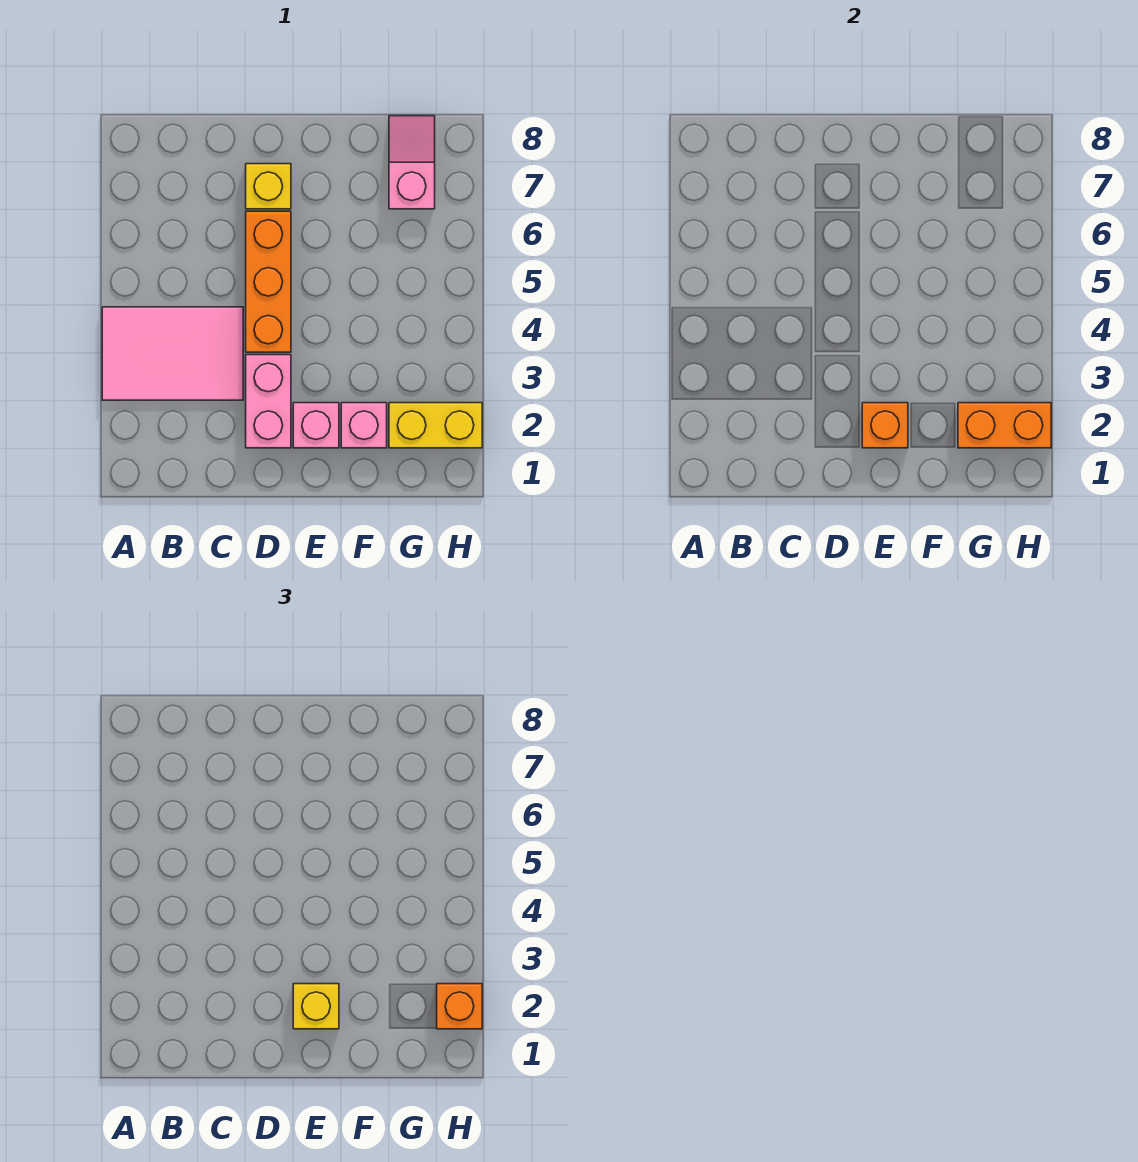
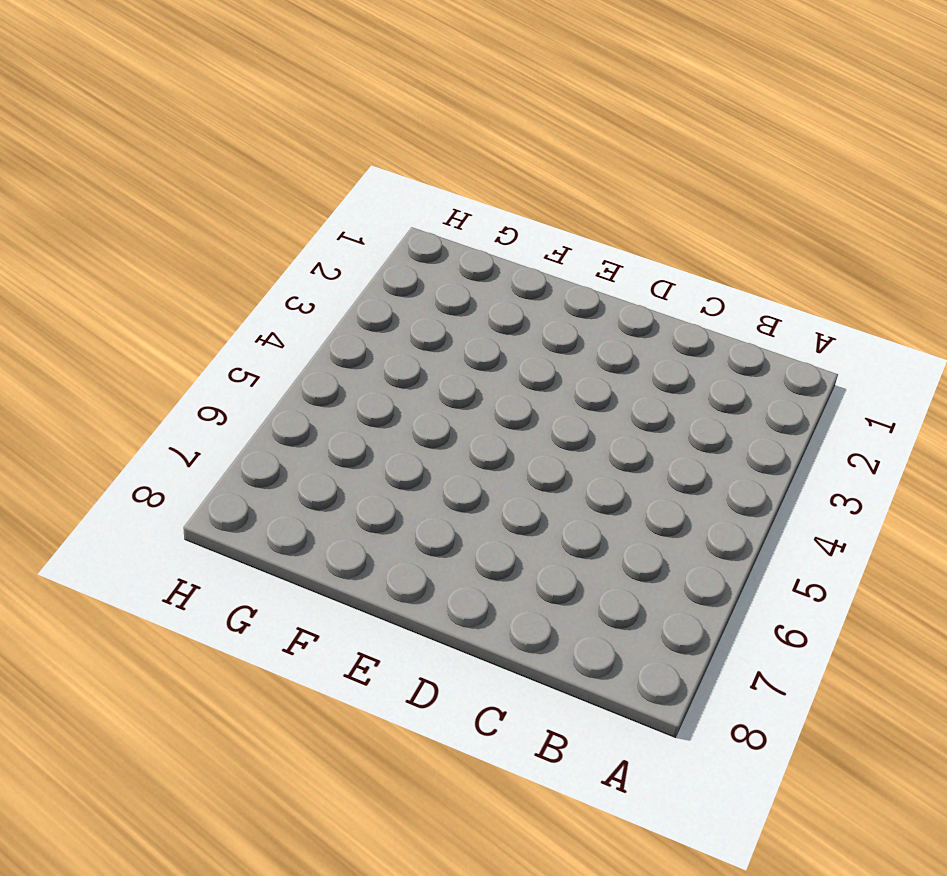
none -> pink tile A3:C4 level 1
none -> pink brick D2:D3 level 1
none -> orange brick D4:D6 level 1

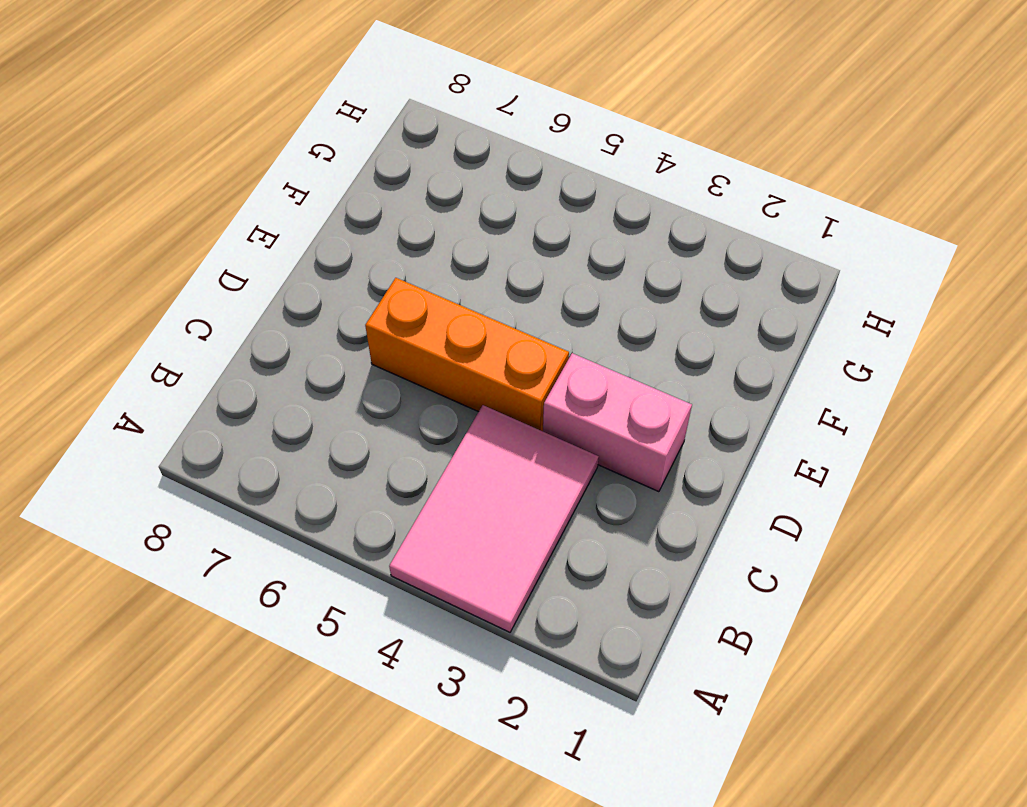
none -> yellow brick D7 level 1
none -> pink brick E2 level 1
none -> pink brick F2 level 1

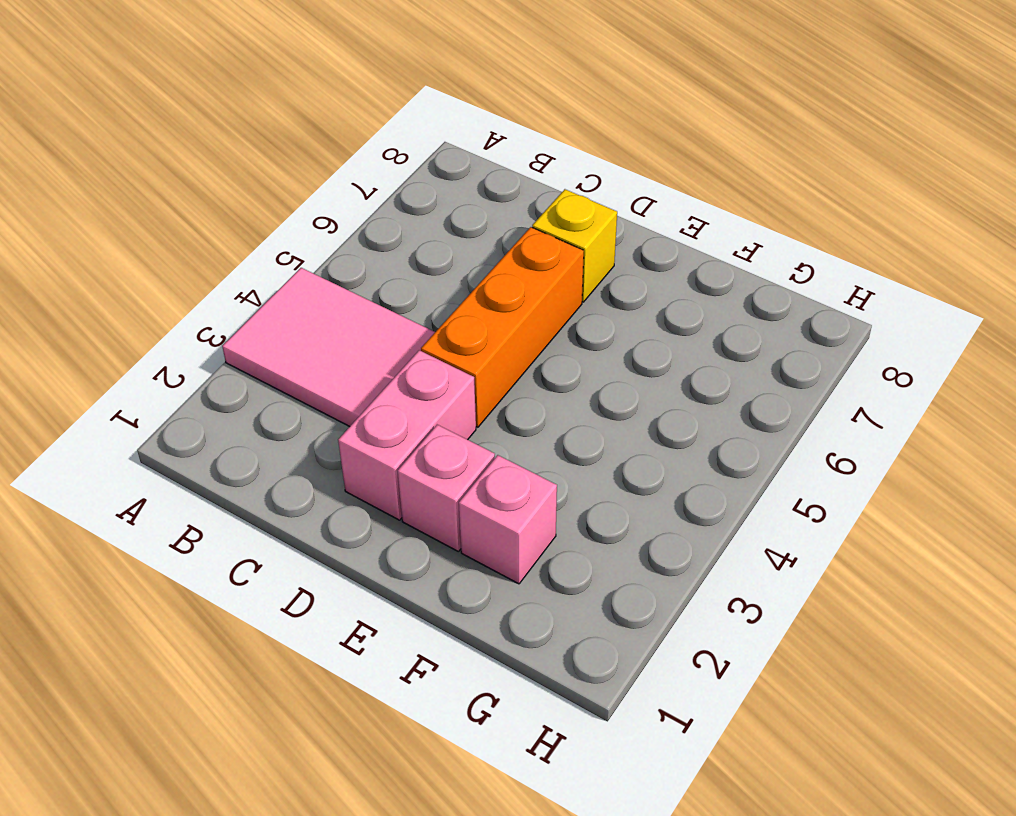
none -> yellow brick G2:H2 level 1
none -> pink slope G7:G8 level 1 top 7
none -> orange brick E2 level 2

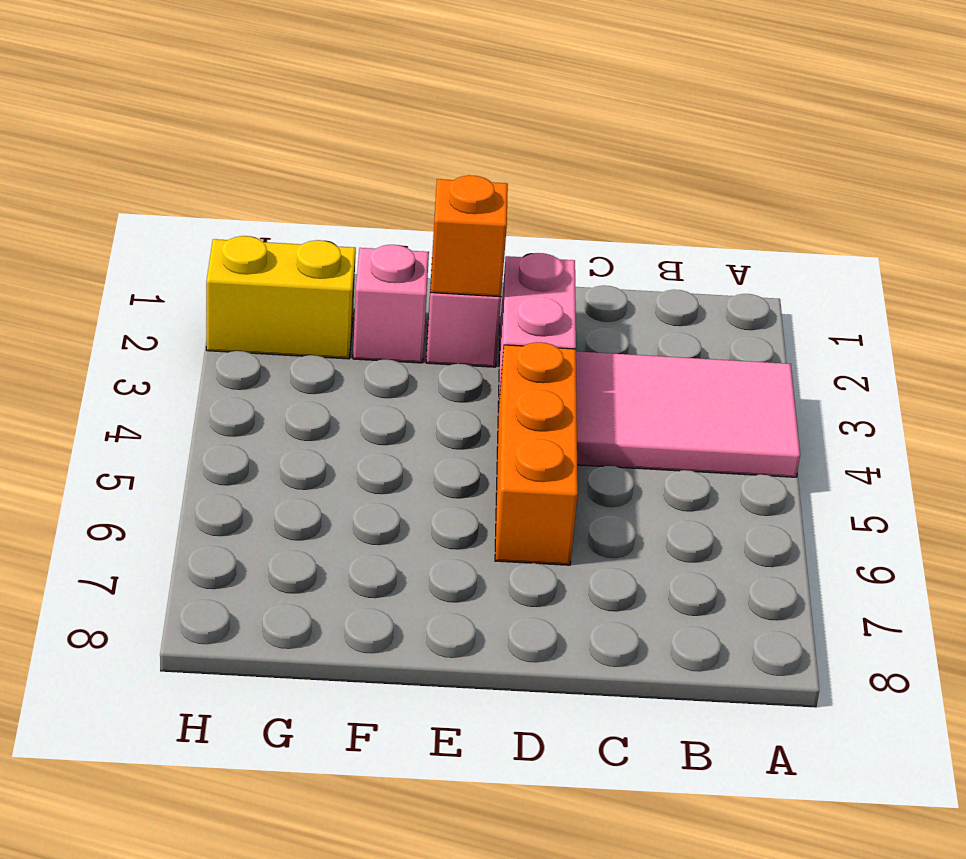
none -> yellow brick D7 level 1
none -> pink slope G7:G8 level 1 top 7
none -> orange brick G2:H2 level 2

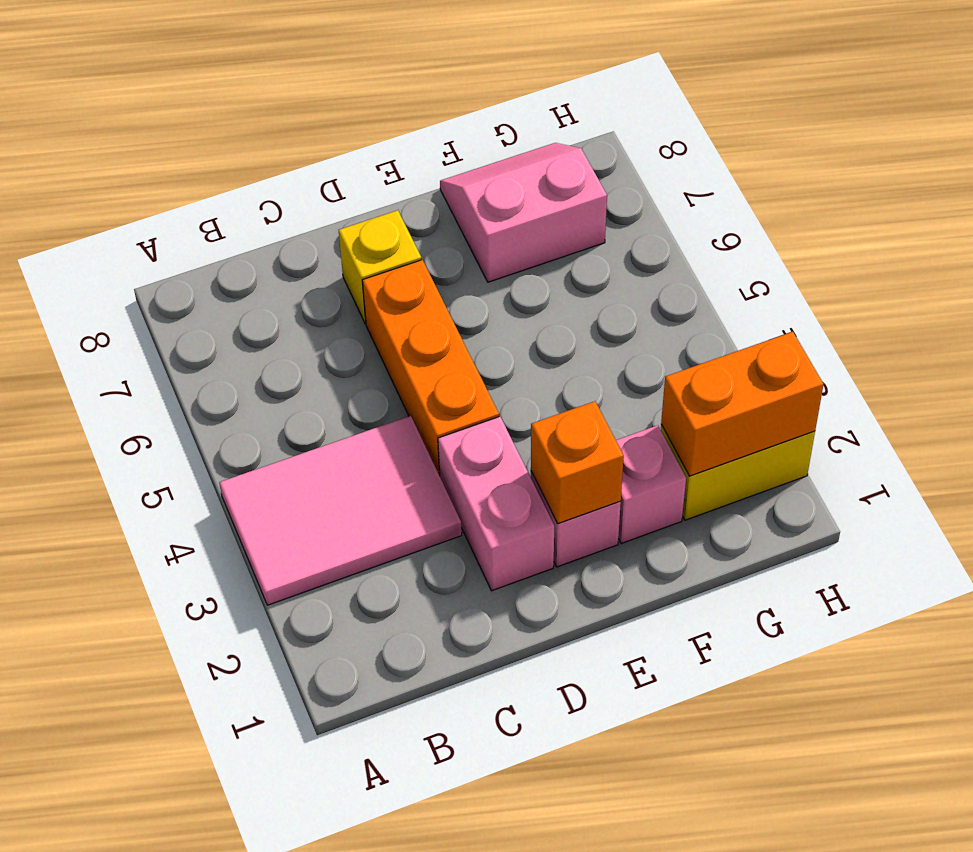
pink slope F7:G8 level 1 top 7 -> pink slope G7:G8 level 1 top 7
none -> yellow brick E2 level 3
none -> orange brick H2 level 3

